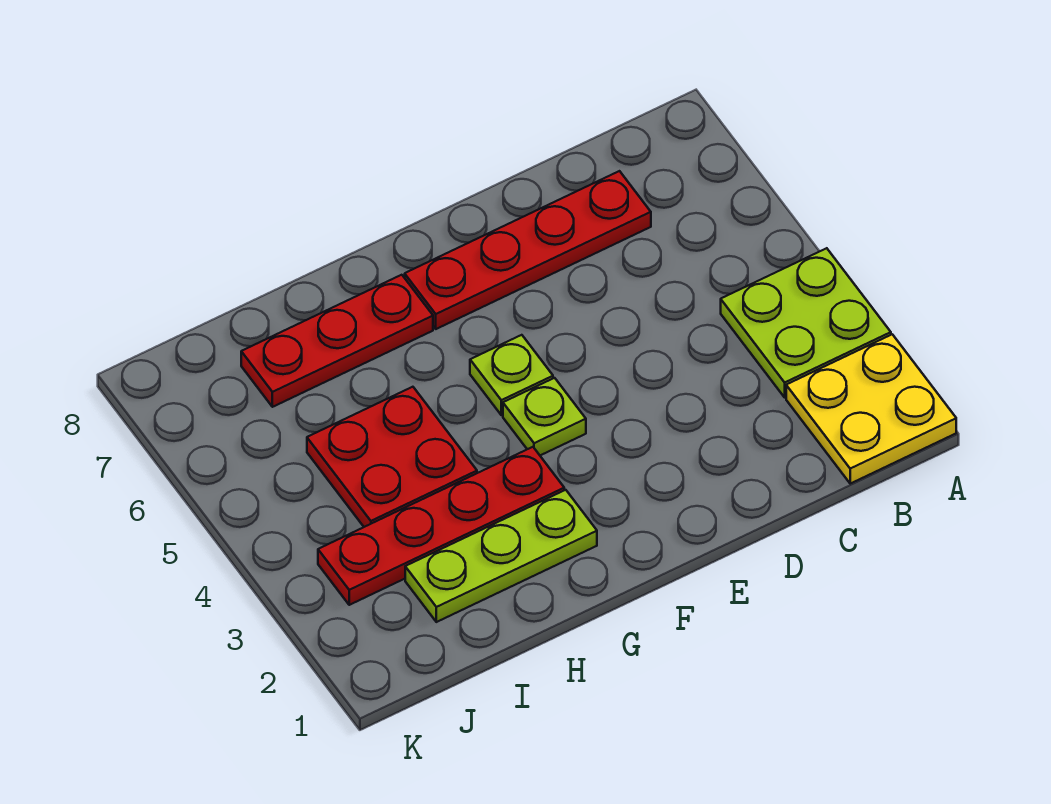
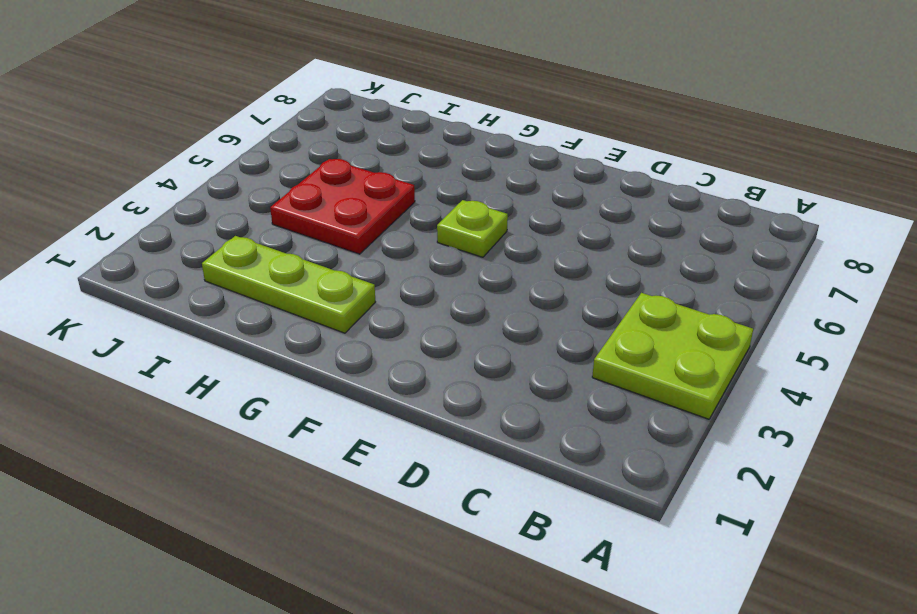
none -> yellow plate A1:B2 level 1
none -> red plate C7:F7 level 1

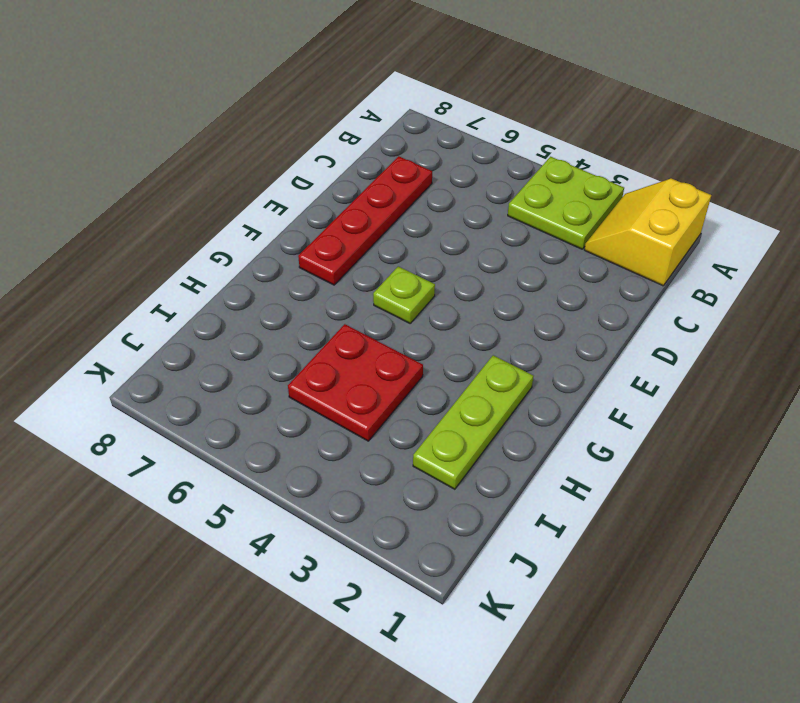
yellow slope A1:B2 level 1 top 1 -> yellow plate A1:B2 level 1
none -> lime plate F4 level 1
none -> red plate G3:J3 level 1

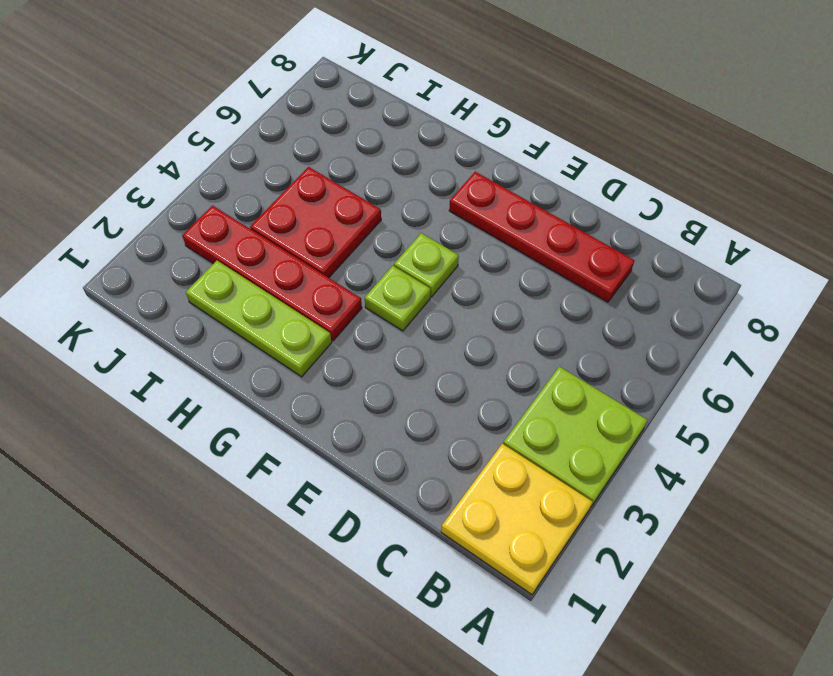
none -> red plate G7:I7 level 1

